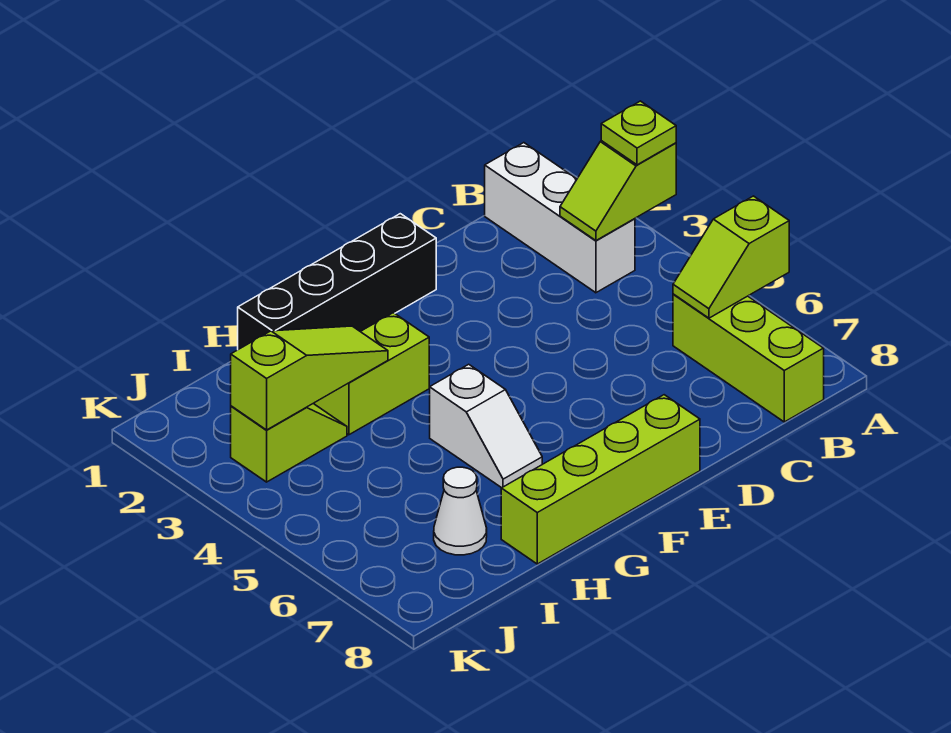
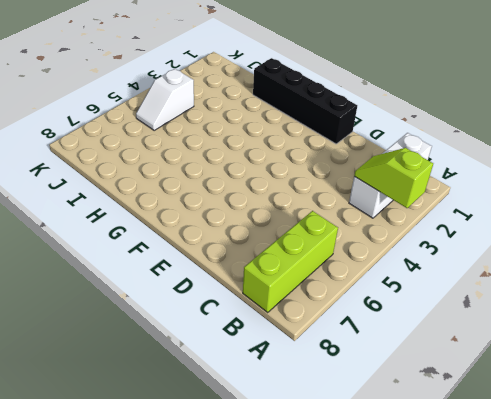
white slope J4:J5 level 1 top 4 -> white slope G5:G6 level 1 top 5
none -> lime brick E8:H8 level 1
none -> lime brick G3:H3 level 1
none -> lime slope I3:J3 level 1 top J

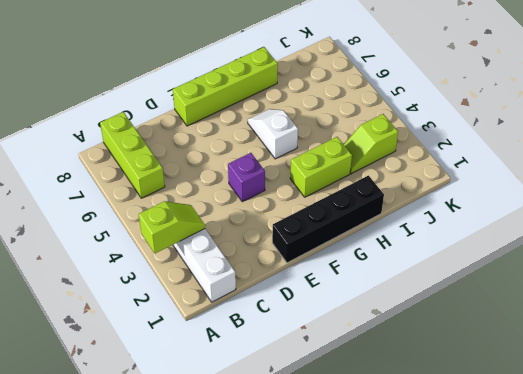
purple brick E4 level 1 -> none
none -> white cone I7 level 1
none -> lime slope A6:B6 level 2 top A
none -> lime slope H3:J3 level 2 top J

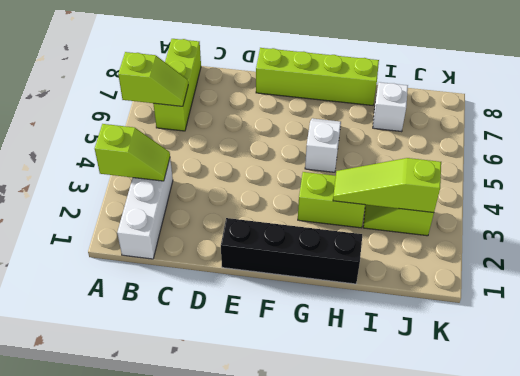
white brick I7 level 1 -> white cone I7 level 1
none -> lime plate A3 level 3

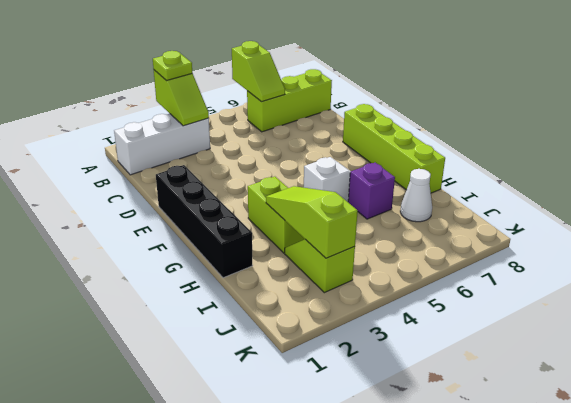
purple brick H6 level 1 -> none

